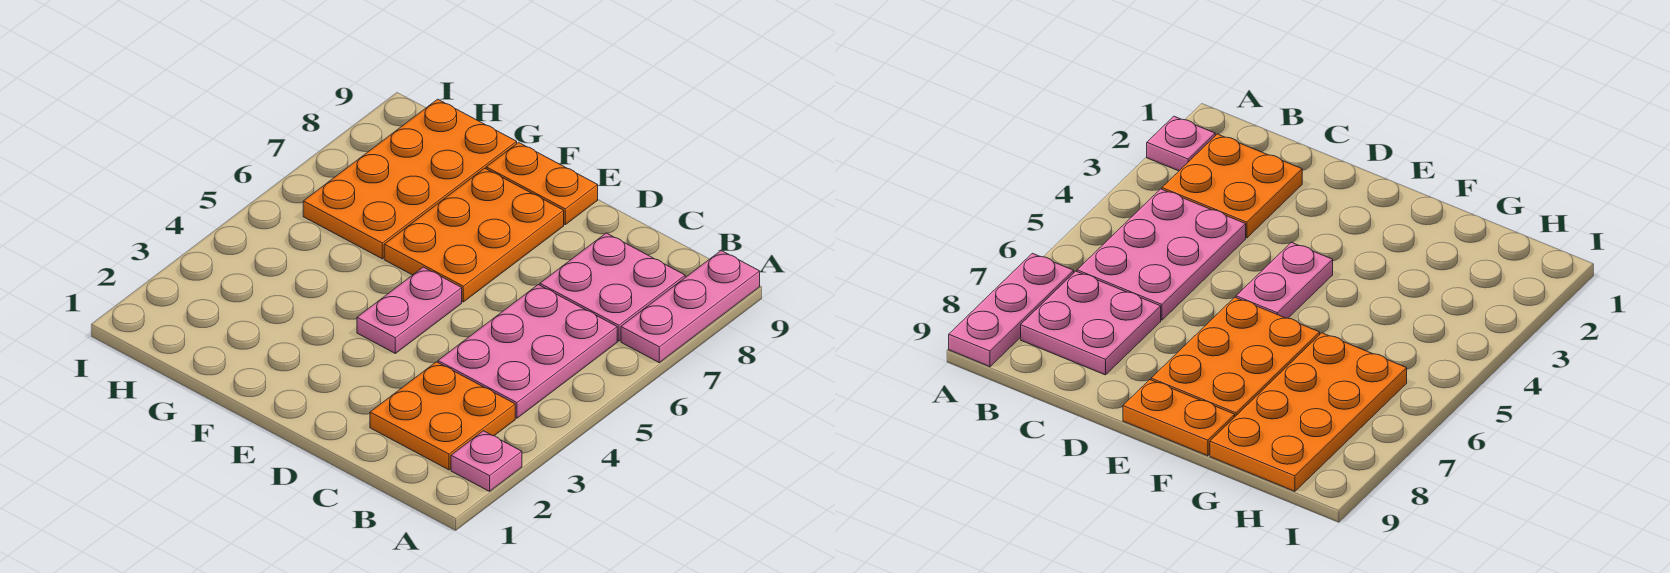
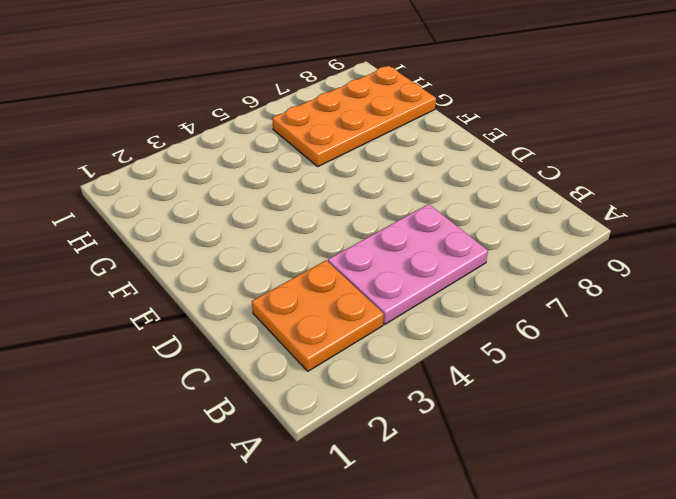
none -> pink plate A2 level 1
none -> pink plate A7:A9 level 1

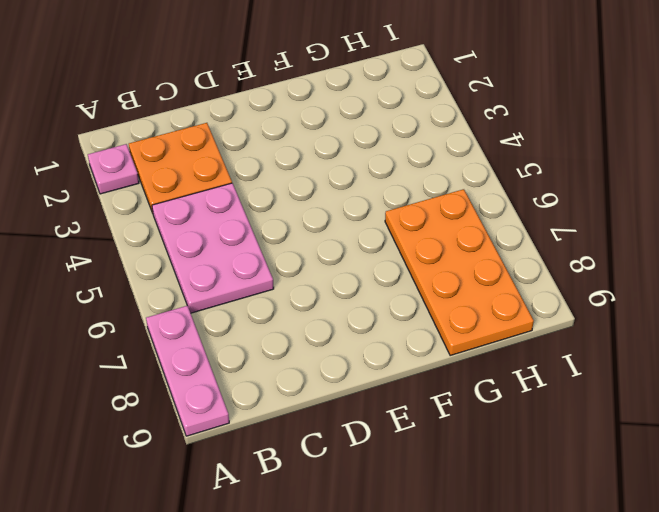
none -> pink plate B7:C8 level 1
none -> pink plate E4:E5 level 1

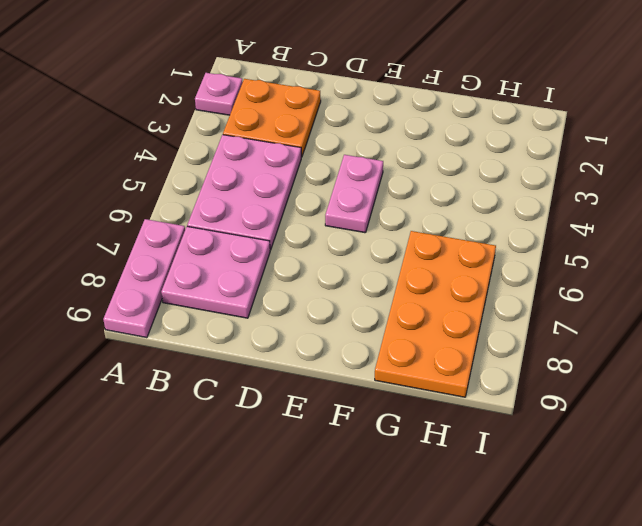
none -> orange plate E6:F8 level 1
none -> orange plate E9:F9 level 1

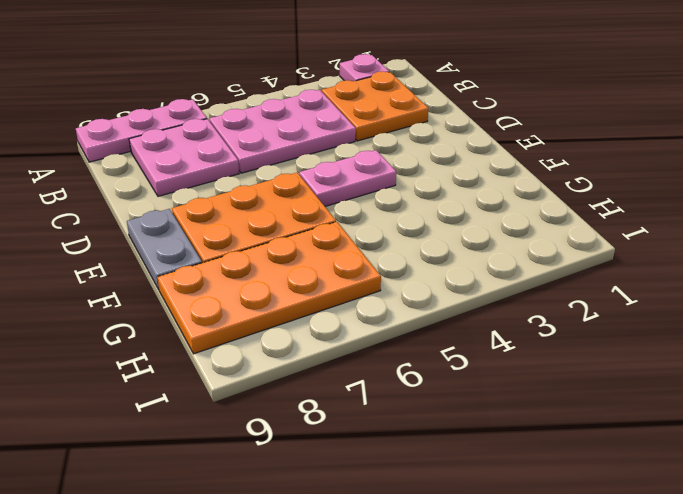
grey plate E9:F9 level 1 -> orange plate E9:F9 level 1

